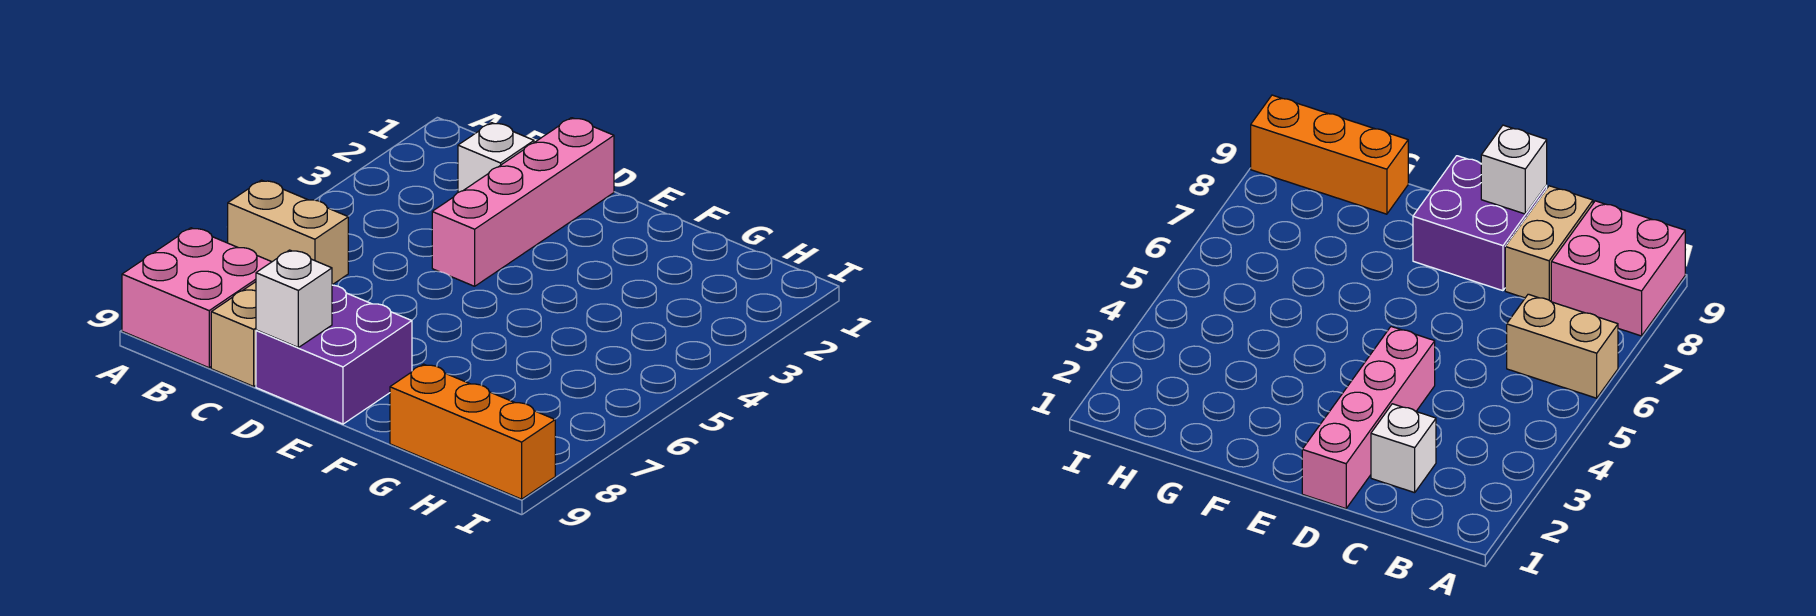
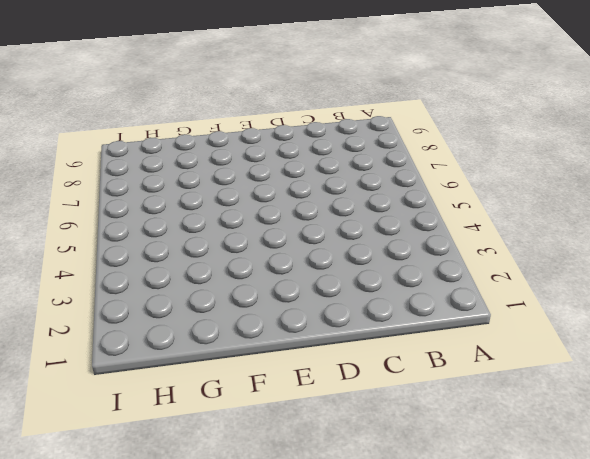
none -> tan brick A6:B6 level 1
none -> pink brick A8:B9 level 1

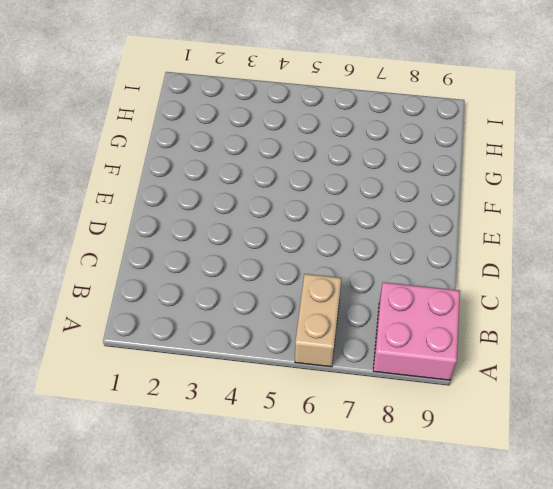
none -> white brick C2 level 1
none -> tan brick C8:C9 level 1

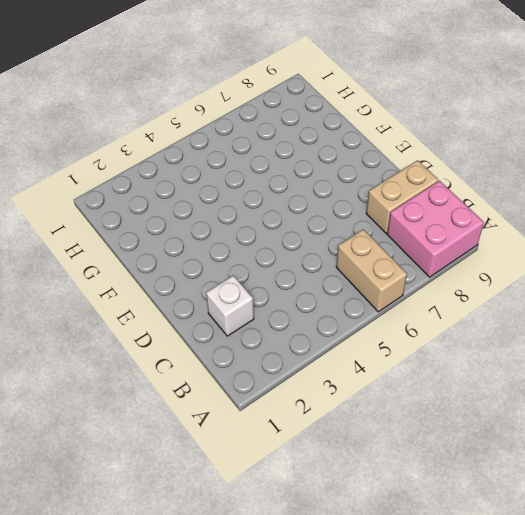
none -> pink brick D1:D4 level 1
none -> purple brick D8:E9 level 1

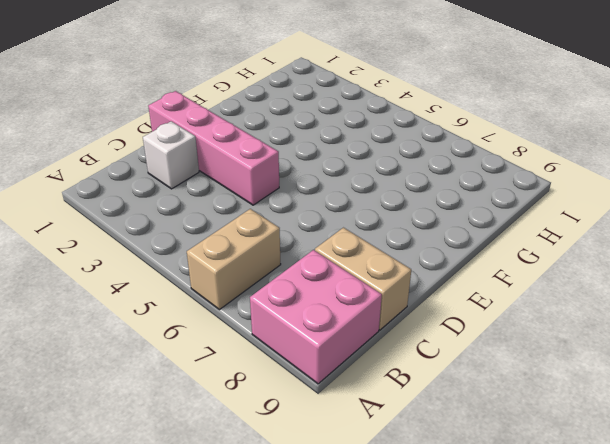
none -> purple brick D8:E9 level 1
none -> orange brick G9:I9 level 1

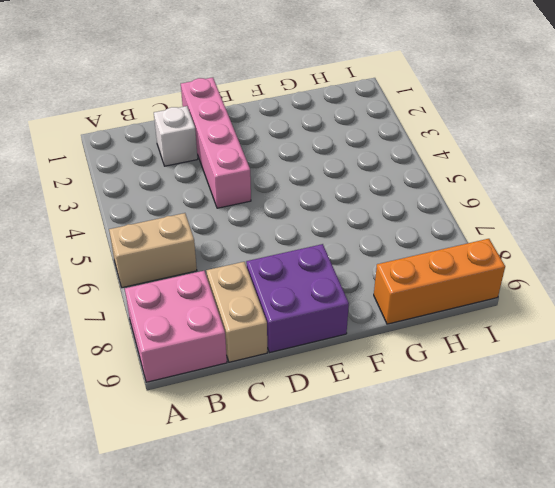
none -> white brick D9 level 2

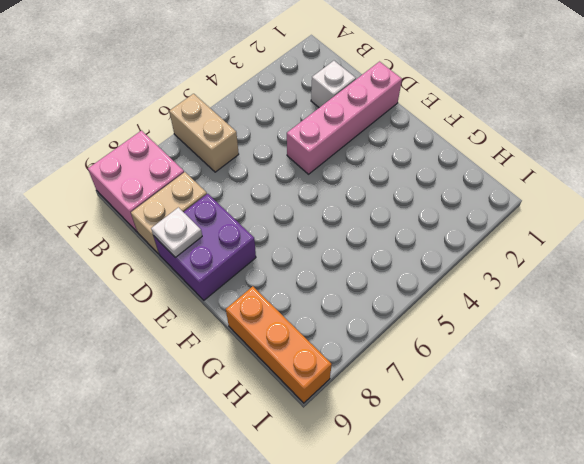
white plate D9 level 2 -> white brick D9 level 2

